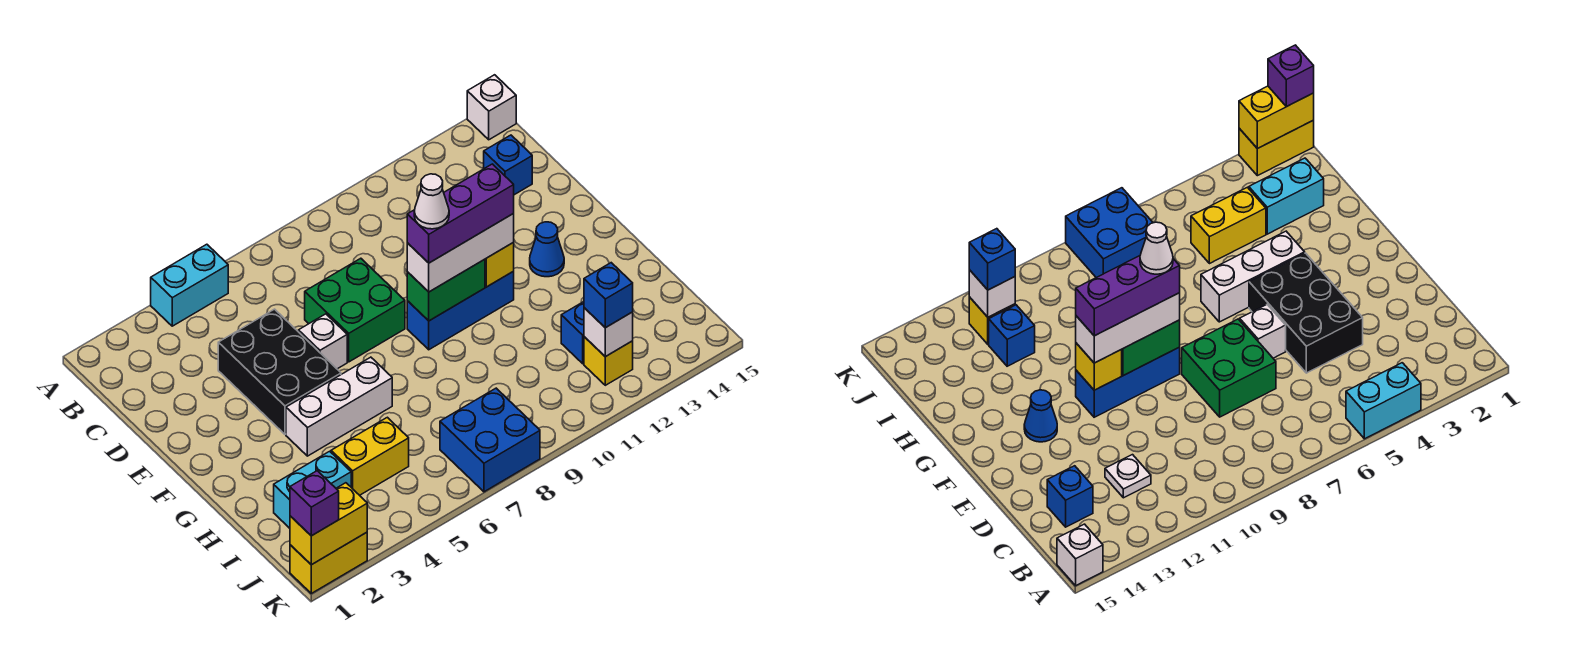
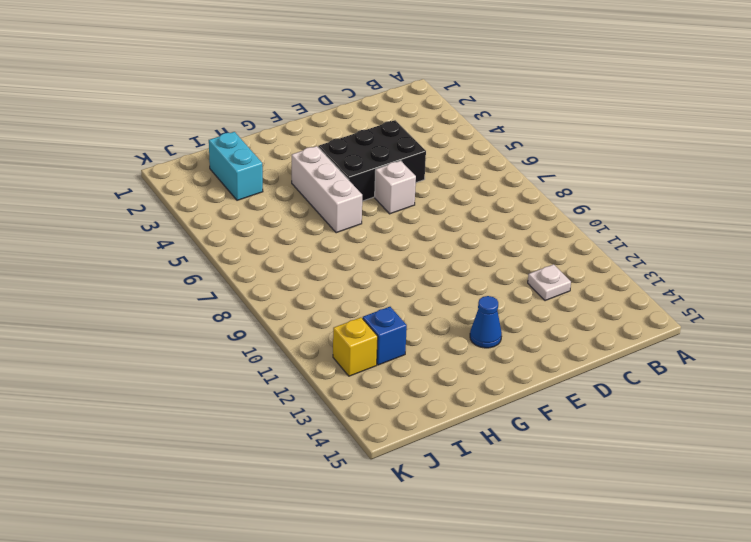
none -> cyan brick A4:A5 level 1
none -> white brick A15 level 1
none -> blue brick C14 level 1

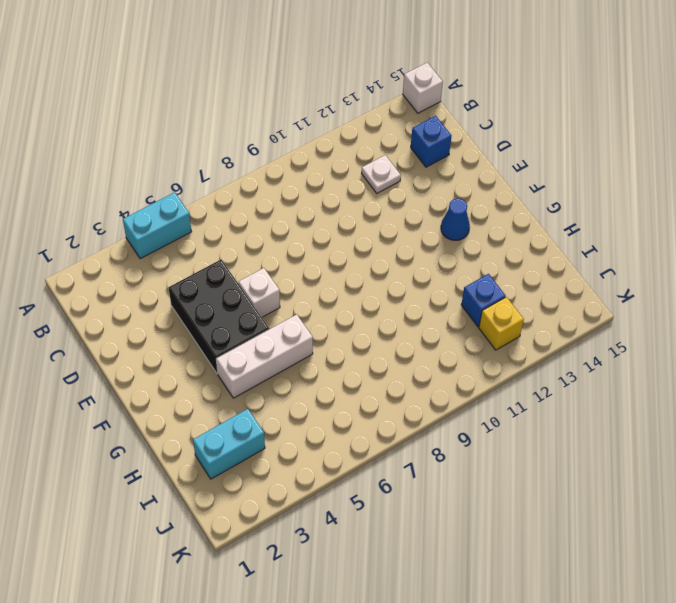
none -> green brick D7:E8 level 1
none -> blue brick F9:F11 level 1
none -> yellow brick I4:I5 level 1

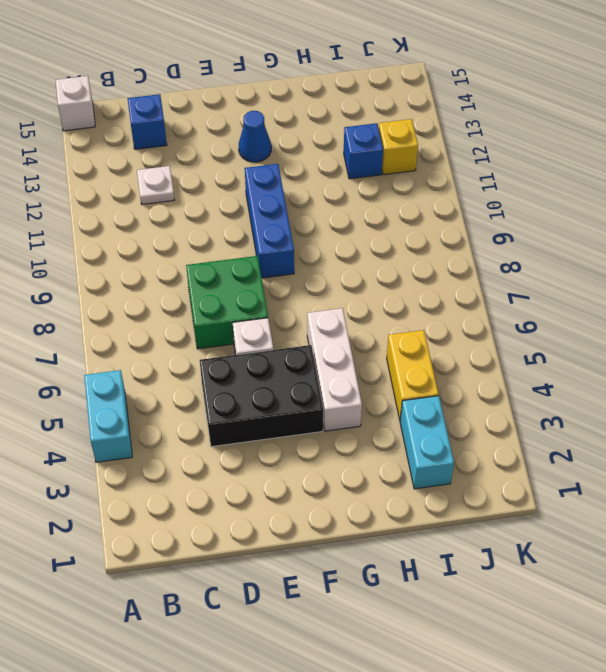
none -> blue brick J7:K8 level 1
none -> yellow brick K1:K2 level 1
none -> green brick F9:F10 level 2

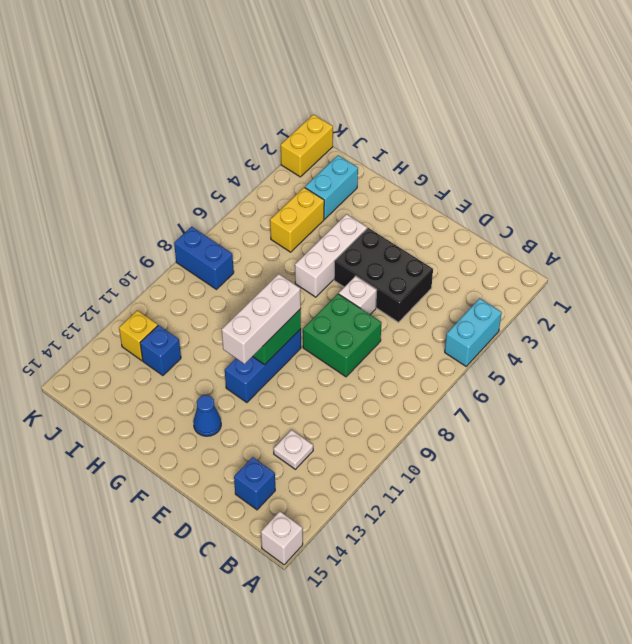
blue brick J8:K8 level 1 -> blue brick J7:K8 level 1
none -> yellow brick F11 level 2
none -> white brick J12 level 2
none -> yellow brick K1:K2 level 2

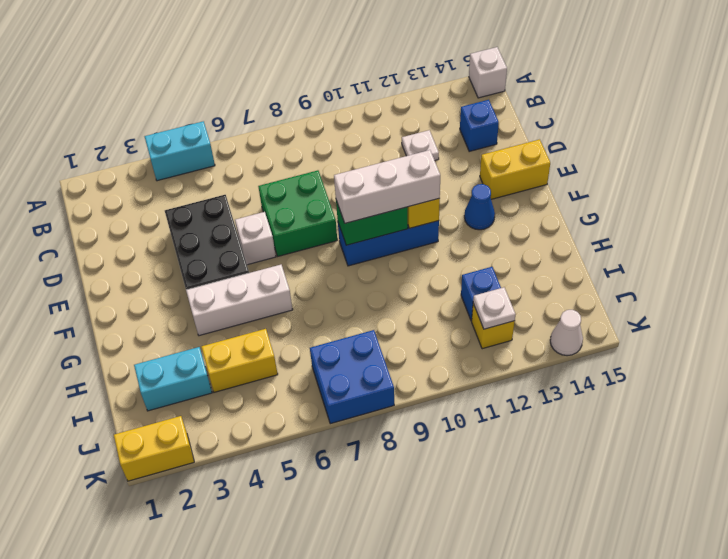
yellow brick E14:E15 level 1 -> yellow brick K1:K2 level 2
white plate J12 level 2 -> white brick J12 level 2
white cone K14 level 1 -> white cone F9 level 5
none -> blue brick J12 level 3
none -> purple brick K1 level 3
none -> purple brick F9:F11 level 4

